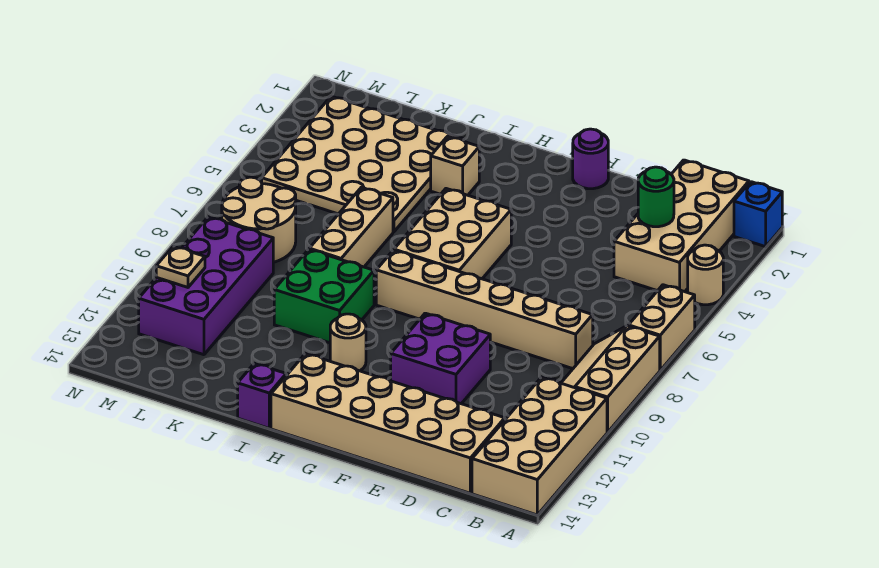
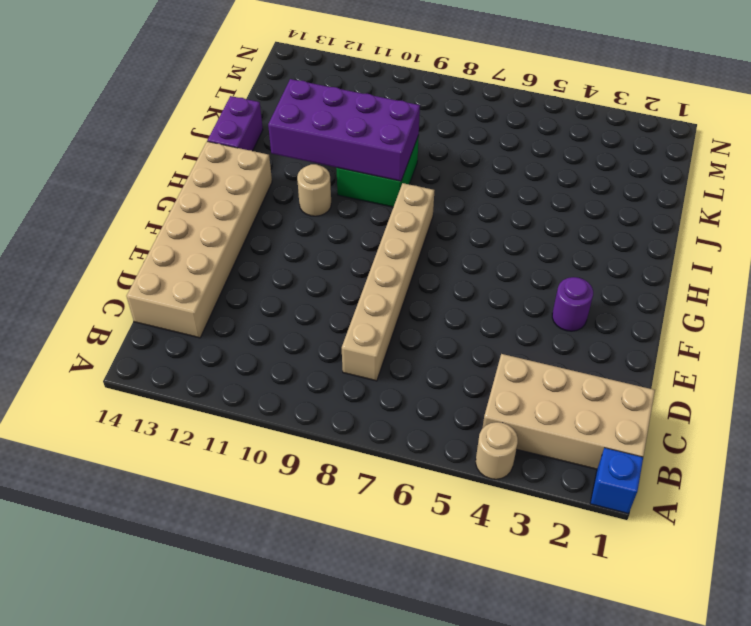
purple round brick F3 level 1 -> purple round brick F1 level 1
purple brick I9:J12 level 2 -> purple brick L9:M12 level 1
purple brick I14:J14 level 1 -> purple brick I14 level 1
none -> tan brick A6:A7 level 1
none -> tan slope A8:B10 level 1 top A
none -> tan brick A11:B14 level 1

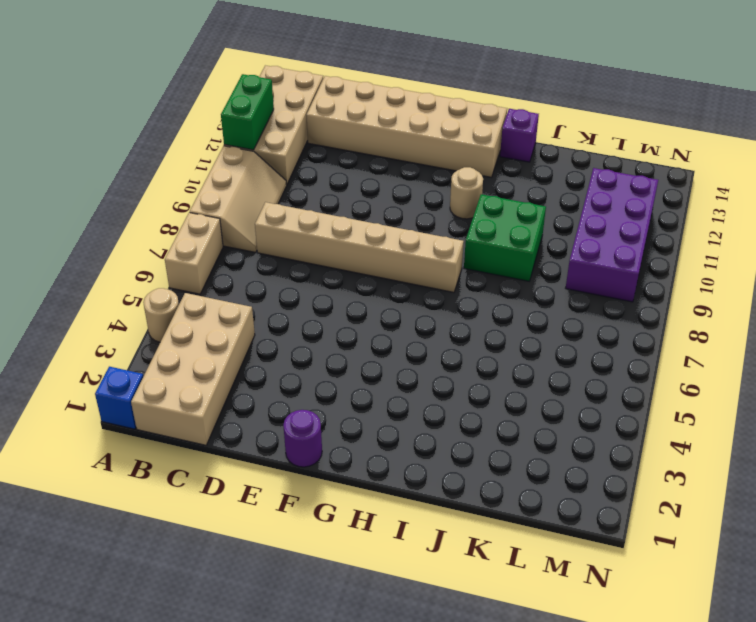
green brick A11:A12 level 2 -> none
none -> purple brick E10:F11 level 1
none -> tan brick G5:H7 level 1
none -> tan brick I3 level 1

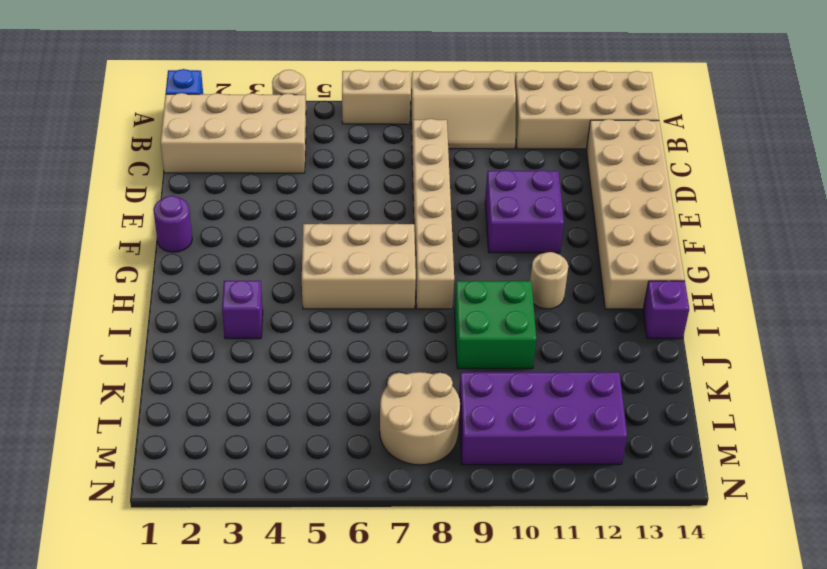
purple brick I3 level 1 -> tan brick I3 level 1
none -> tan plate J2:M5 level 1
none -> tan brick J6:J8 level 1
none -> green round brick C3 level 2

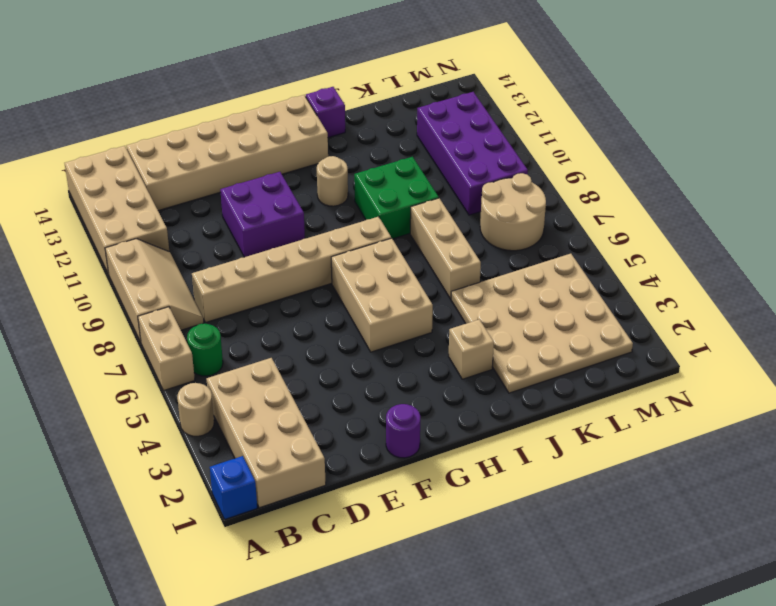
green round brick B6 level 1 -> green round brick C3 level 2
none -> tan plate M11 level 2

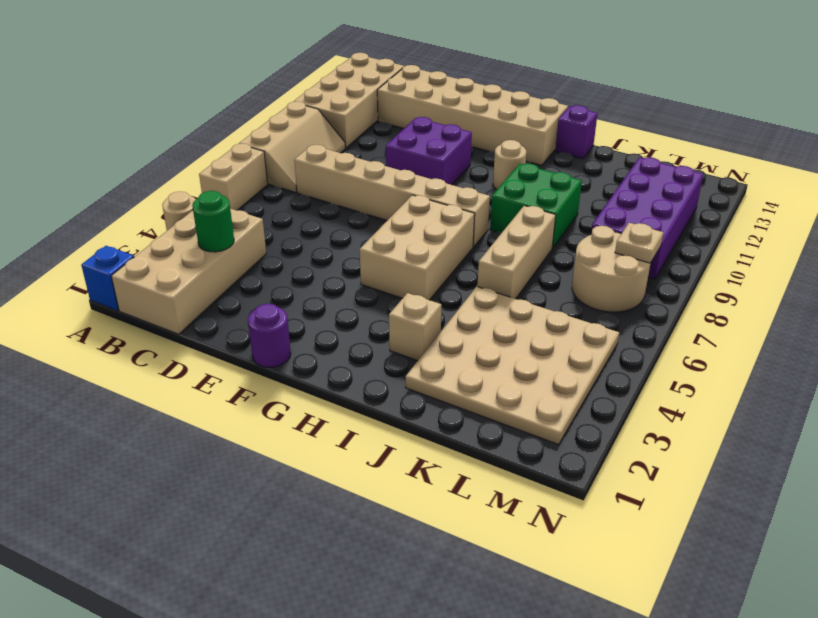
tan plate M8 level 2 -> tan plate M11 level 2

